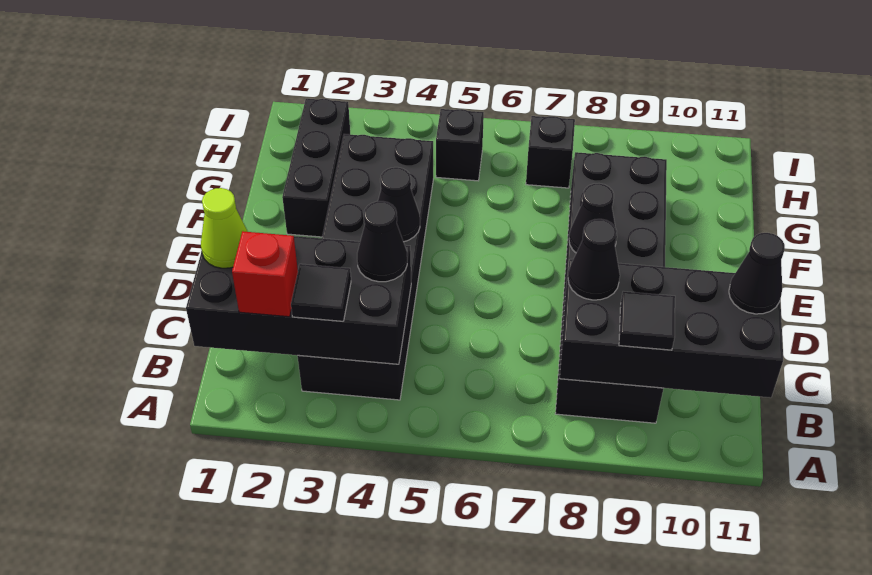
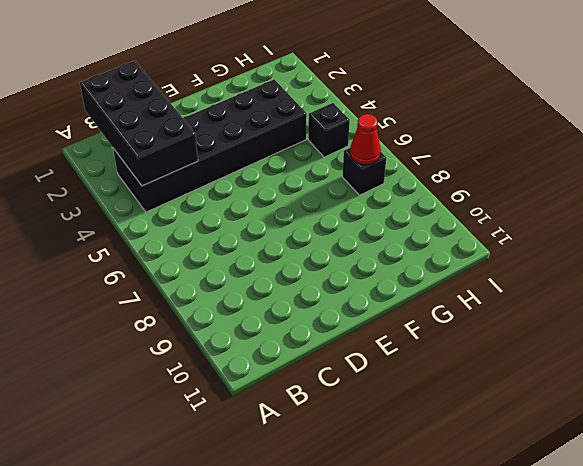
red cone H7 level 2 -> none
none -> black brick B8:G9 level 1
none -> black brick F2:H2 level 1
none -> black brick B8:C11 level 2

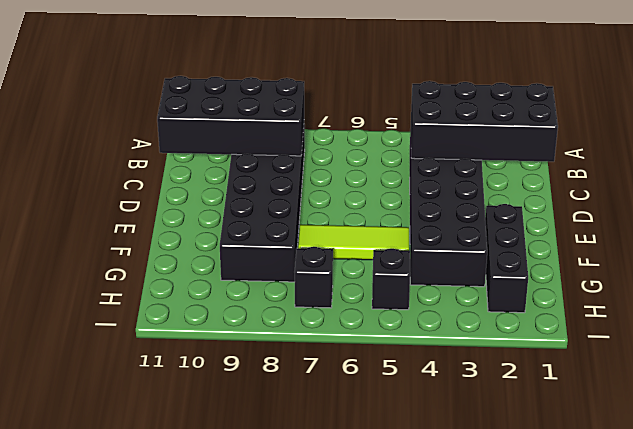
lime tile F5:F7 level 1 -> none
none -> black cone E4 level 2
none -> black cone E8 level 2
none -> red brick B2 level 3

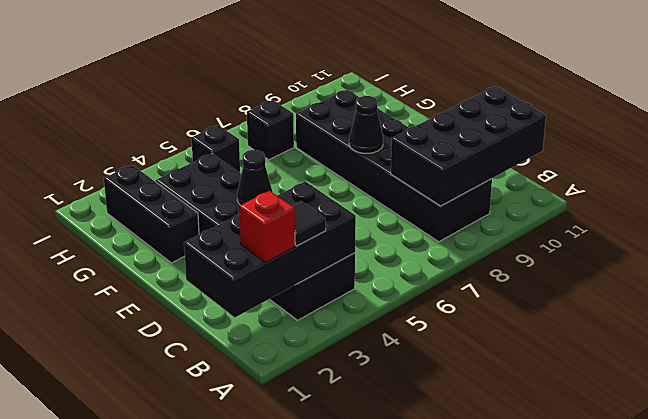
none -> black tile B9 level 3
none -> lime cone C1 level 3
none -> black cone C4 level 3

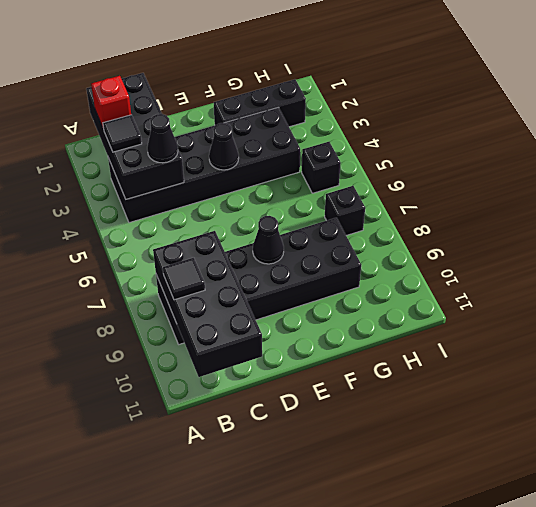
none -> lime cone C1 level 3
none -> black cone C8 level 3
none -> black cone C11 level 3

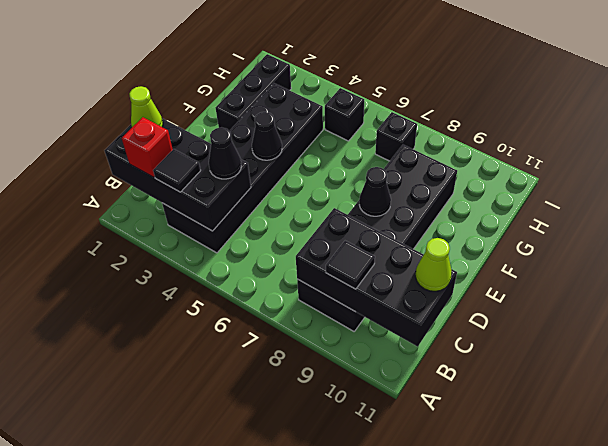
lime cone C11 level 3 -> black cone C11 level 3
none -> black cone C8 level 3

